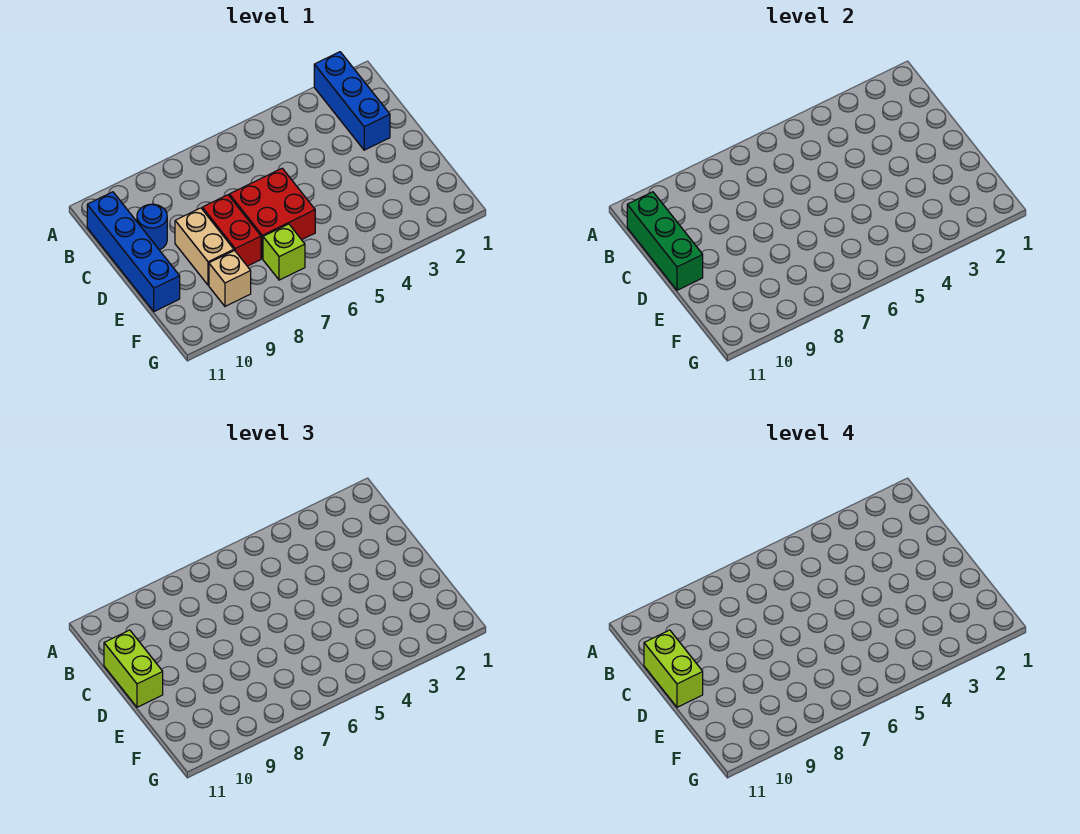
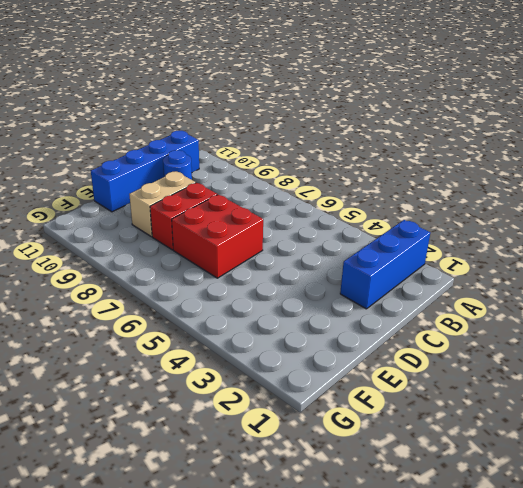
none -> lime brick F7 level 1
none -> tan brick F9 level 1

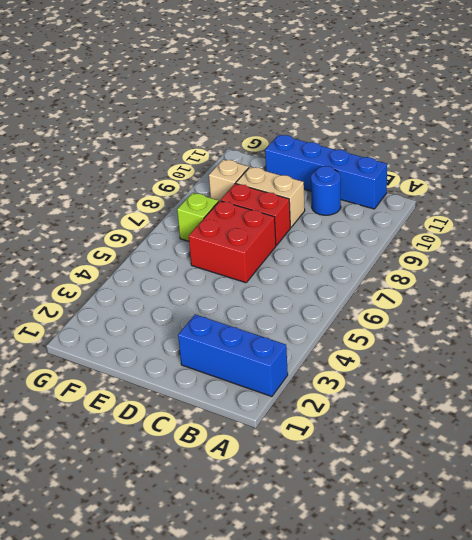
none -> green brick B11:D11 level 2
none -> lime brick C11:D11 level 3

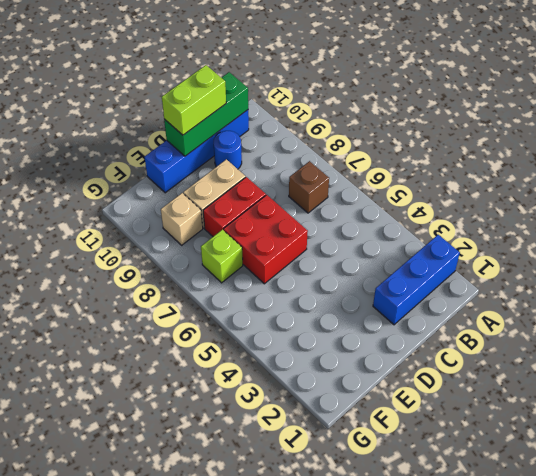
brown brick B7 level 1 -> none
none -> lime brick C11:D11 level 4

